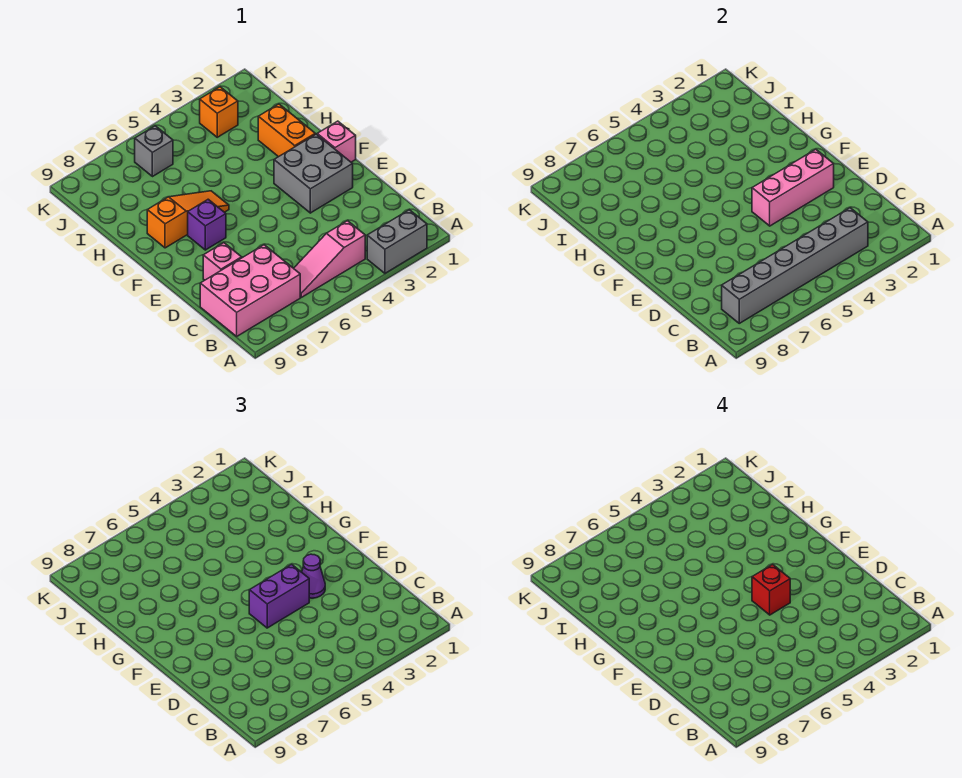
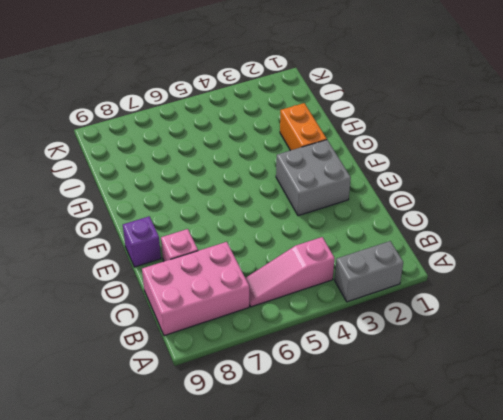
purple brick E9 level 1 -> purple brick F7 level 1
none -> pink brick F1 level 1
none -> orange slope G6:G8 level 1 top 8
none -> orange brick J3 level 1

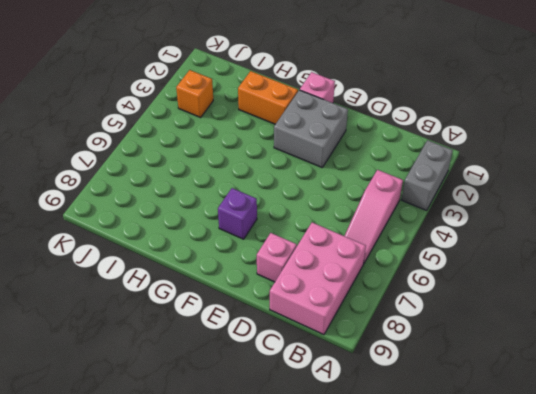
none -> orange slope G6:G8 level 1 top 8
none -> grey brick J6 level 1
none -> grey brick B3:B8 level 2

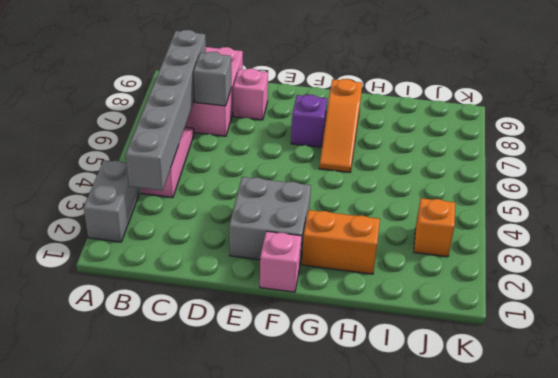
grey brick C7 level 2 -> grey brick J6 level 1
none -> pink brick E2:E4 level 2
none -> purple cone E3 level 3
none -> purple brick E4:E5 level 3

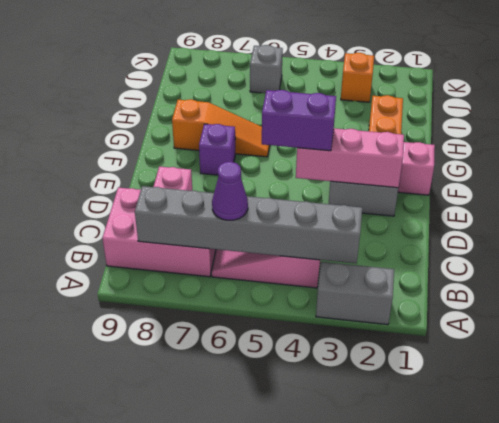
purple cone B6 level 3 -> purple cone E3 level 3
none -> red brick E4 level 4

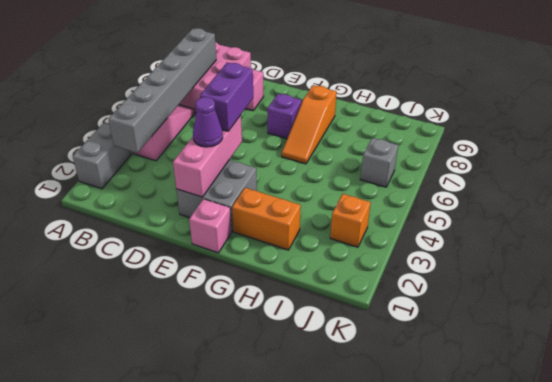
none -> red brick E4 level 4

